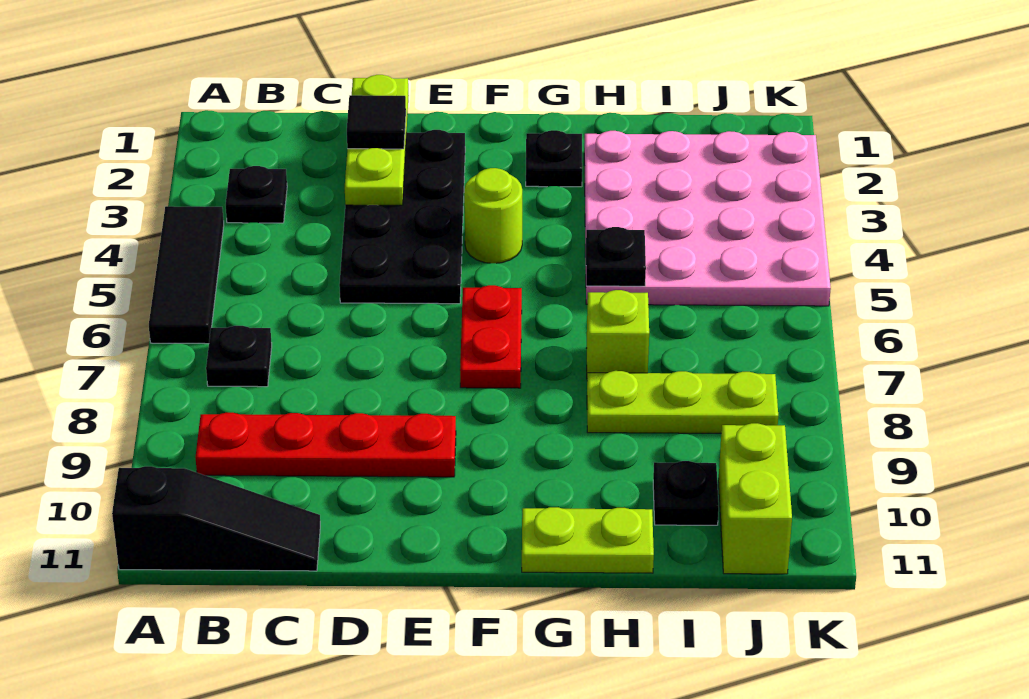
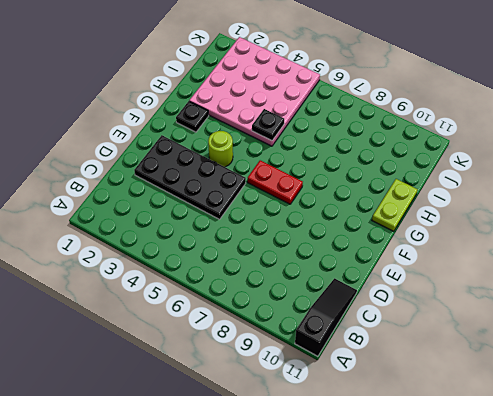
none -> black tile A4:A6 level 1
none -> black plate B3 level 1
none -> black plate B7 level 1

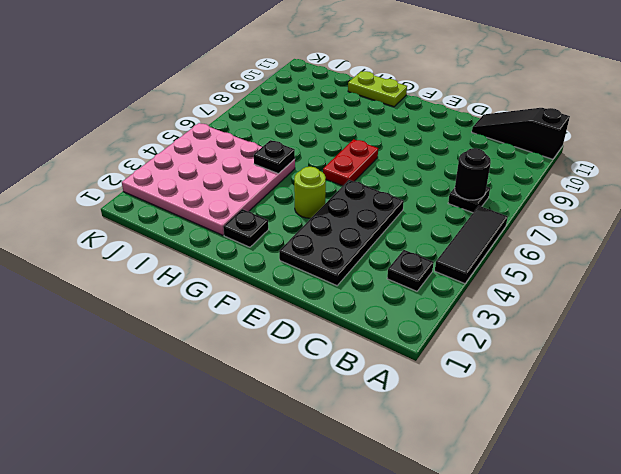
black round brick B7 level 2 -> none
none -> red plate B9:E9 level 1
none -> lime brick H7 level 1
none -> lime plate H8:J8 level 1

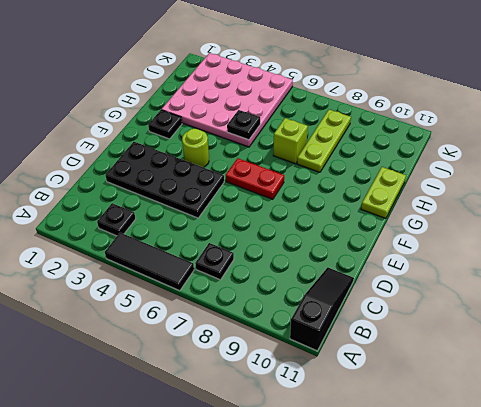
none -> red plate B9:E9 level 1
none -> black plate I10 level 1
none -> lime brick J10:J11 level 1

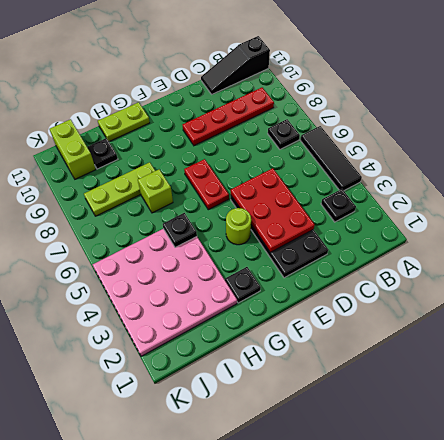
red plate D3:E5 level 2 -> lime plate D1:D3 level 2
none -> black tile D2 level 3

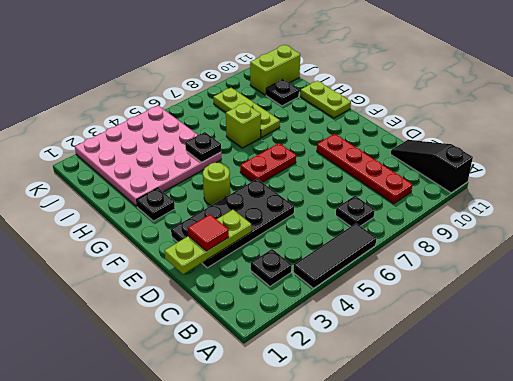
red tile D2 level 3 -> black tile D2 level 3

